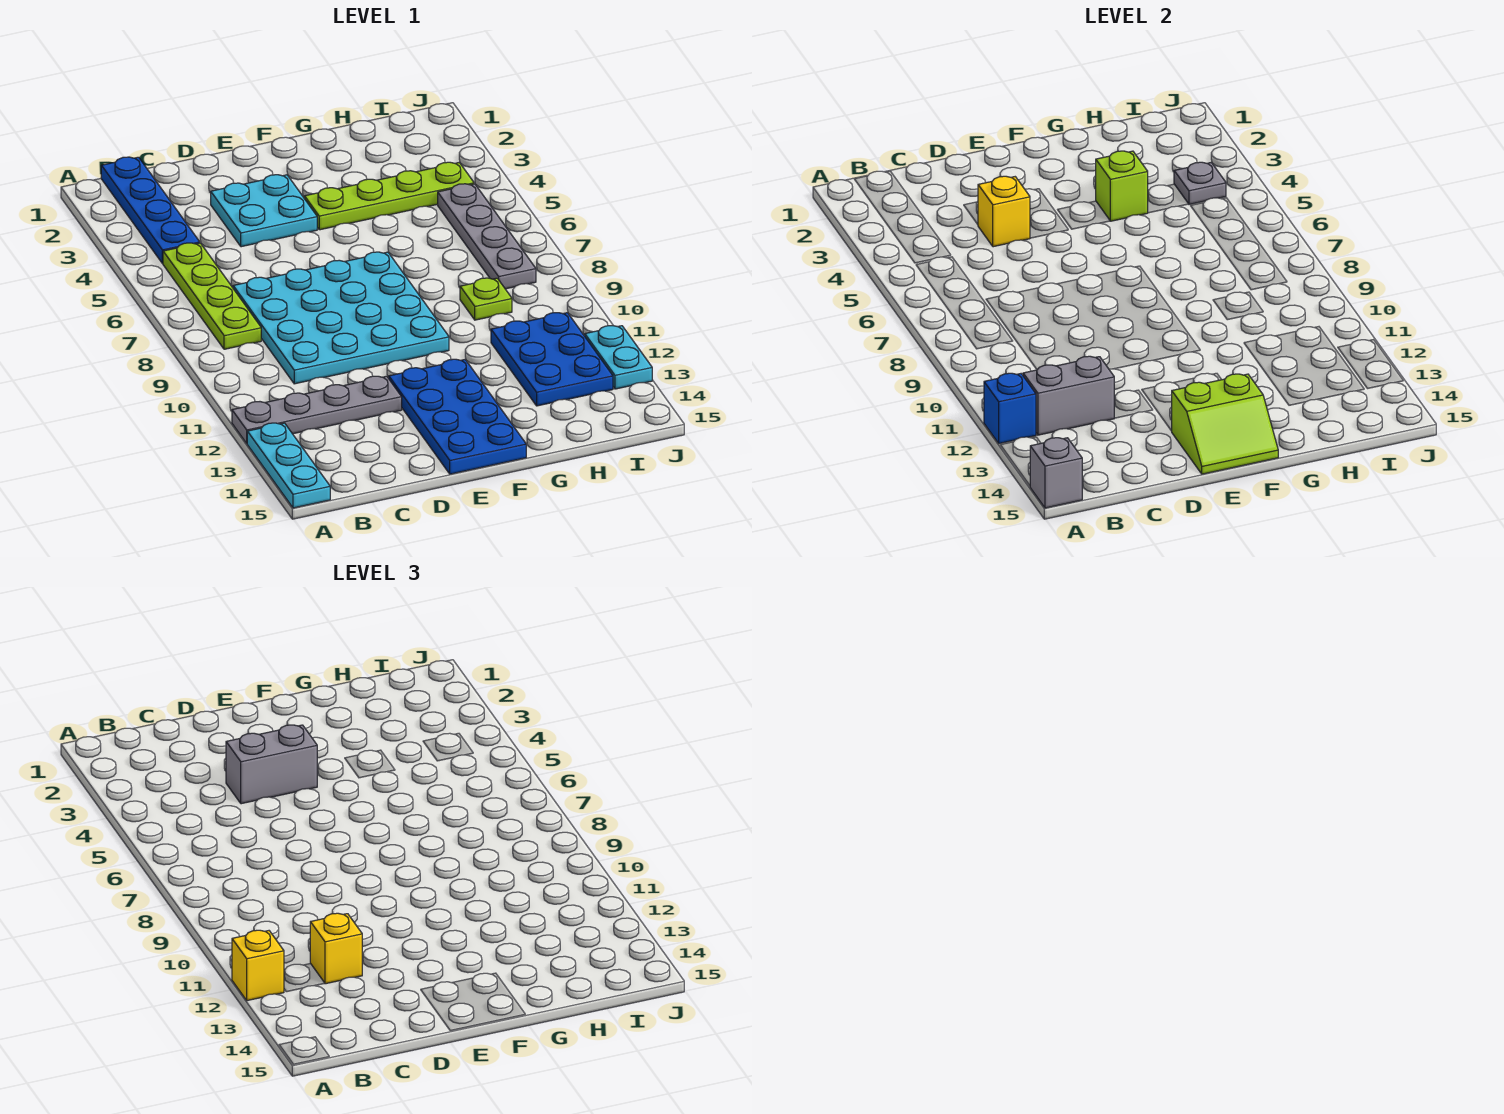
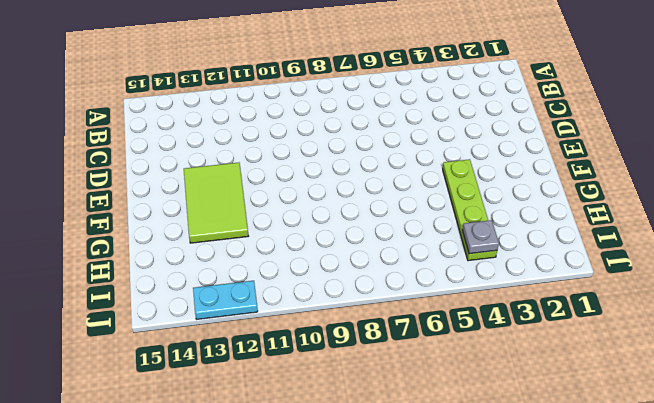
lime tile E12:G13 level 1 -> blue plate E12:F15 level 1
none -> grey plate A12:D12 level 1
none -> cyan plate A13:A15 level 1
none -> blue plate B1:B4 level 1

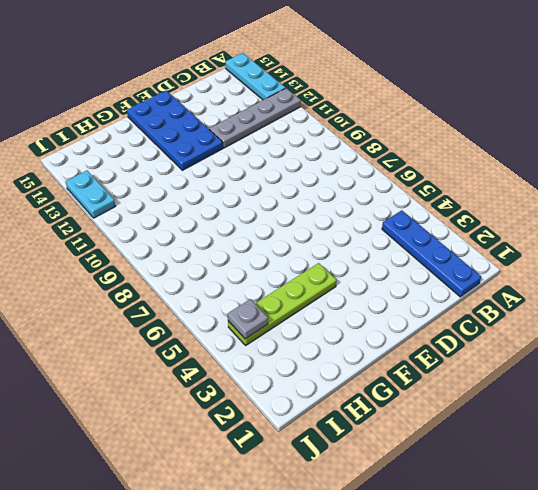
none -> lime plate B5:B8 level 1
none -> cyan plate C7:F10 level 1
none -> cyan plate D3:E4 level 1

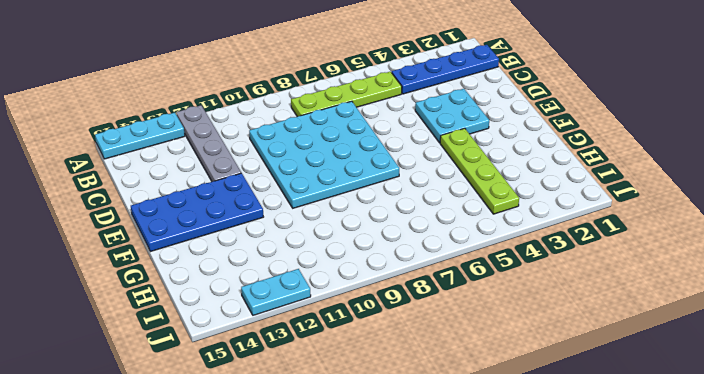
none -> lime plate H9 level 1
none -> blue plate H11:I13 level 1
none -> grey plate I5:I8 level 1

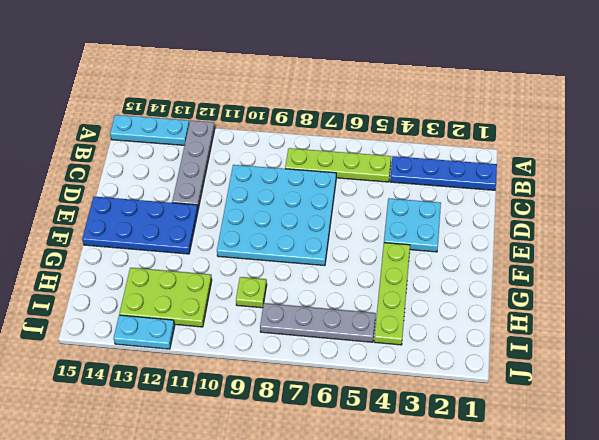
lime plate H11:I13 level 1 -> blue plate H11:I13 level 1
none -> blue brick A12 level 2
none -> grey brick A15 level 2
none -> grey brick B12:C12 level 2

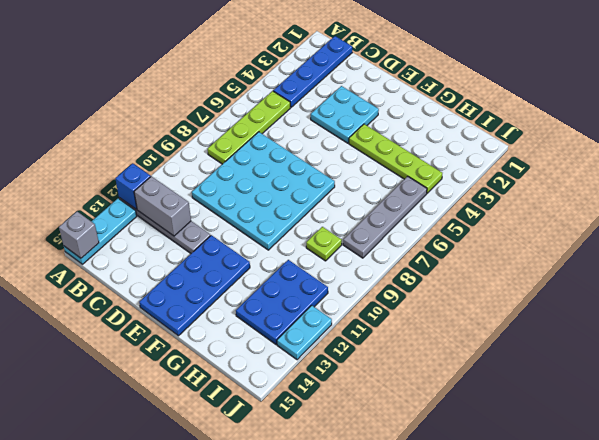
none -> yellow brick D4 level 2
none -> lime slope E14:F15 level 2 top 14
none -> lime brick G4 level 2

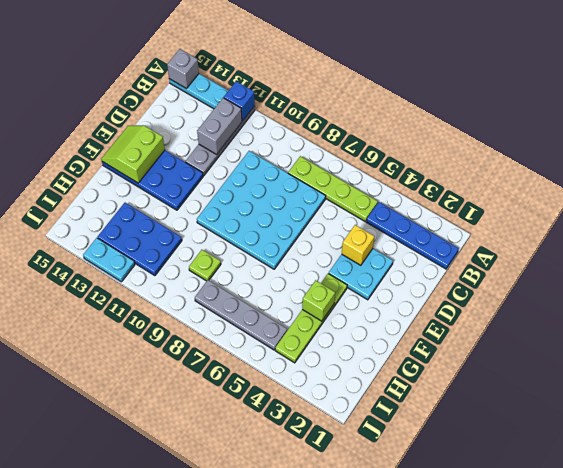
none -> grey plate I4 level 2
none -> yellow brick A12 level 3
none -> yellow brick C12 level 3

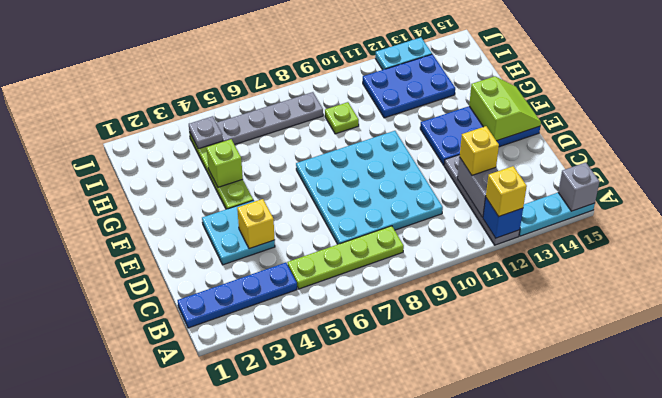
none -> grey brick D4:E4 level 3

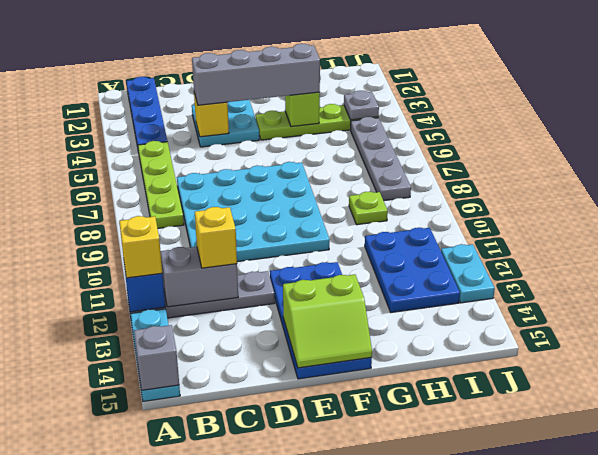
grey brick D4:G4 level 3 -> grey brick D4:E4 level 3

